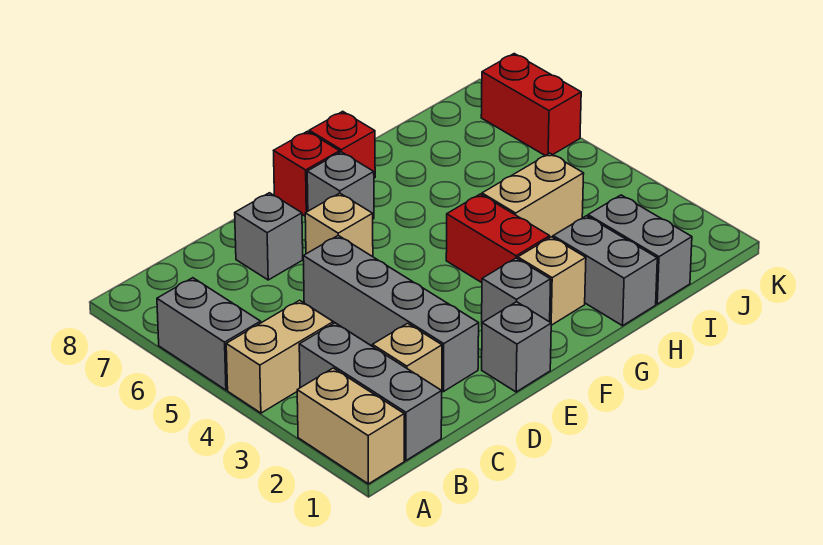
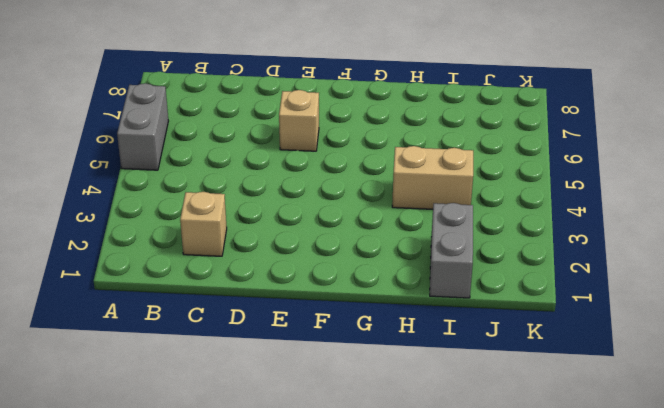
none -> tan brick A1:A2 level 1
none -> tan brick A4:B4 level 1
none -> grey brick B1:B3 level 1

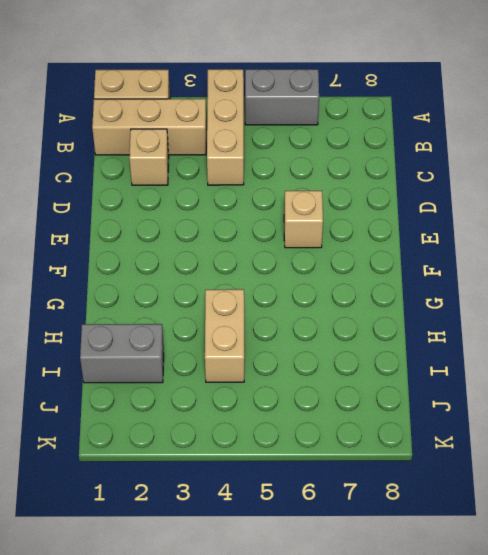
tan brick A4:C4 level 1 -> tan brick A4:B4 level 1
tan brick B1:B3 level 1 -> grey brick B1:B3 level 1
none -> grey brick D2:D5 level 1
none -> grey brick D7 level 1
none -> grey brick E1 level 1

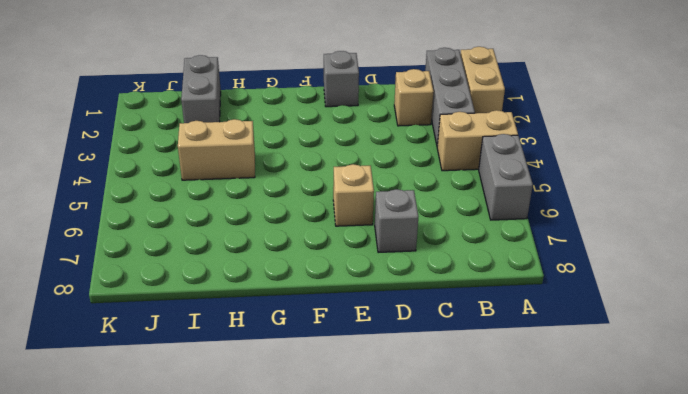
none -> grey brick D2:D5 level 1
none -> grey brick F2 level 1
none -> grey brick F7 level 1

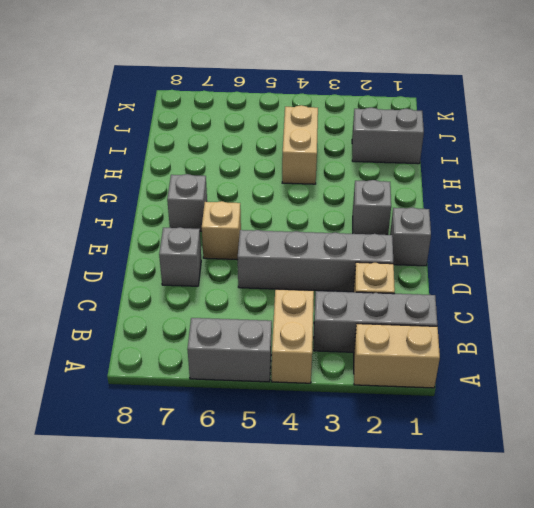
none -> red brick F8 level 1
none -> tan brick G2 level 1
none -> red brick G3:G4 level 1

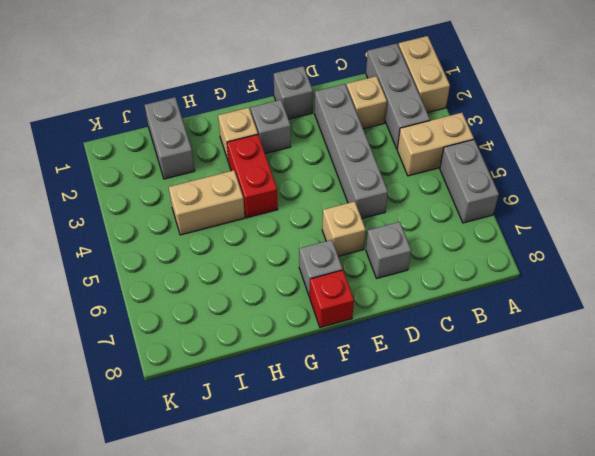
none -> red brick G8 level 1
none -> grey brick H1:H2 level 1
none -> red brick K6:K7 level 1

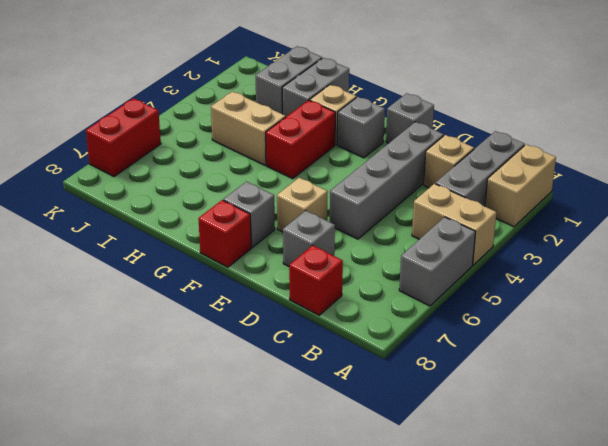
red brick C8 level 1 -> red brick G8 level 1

